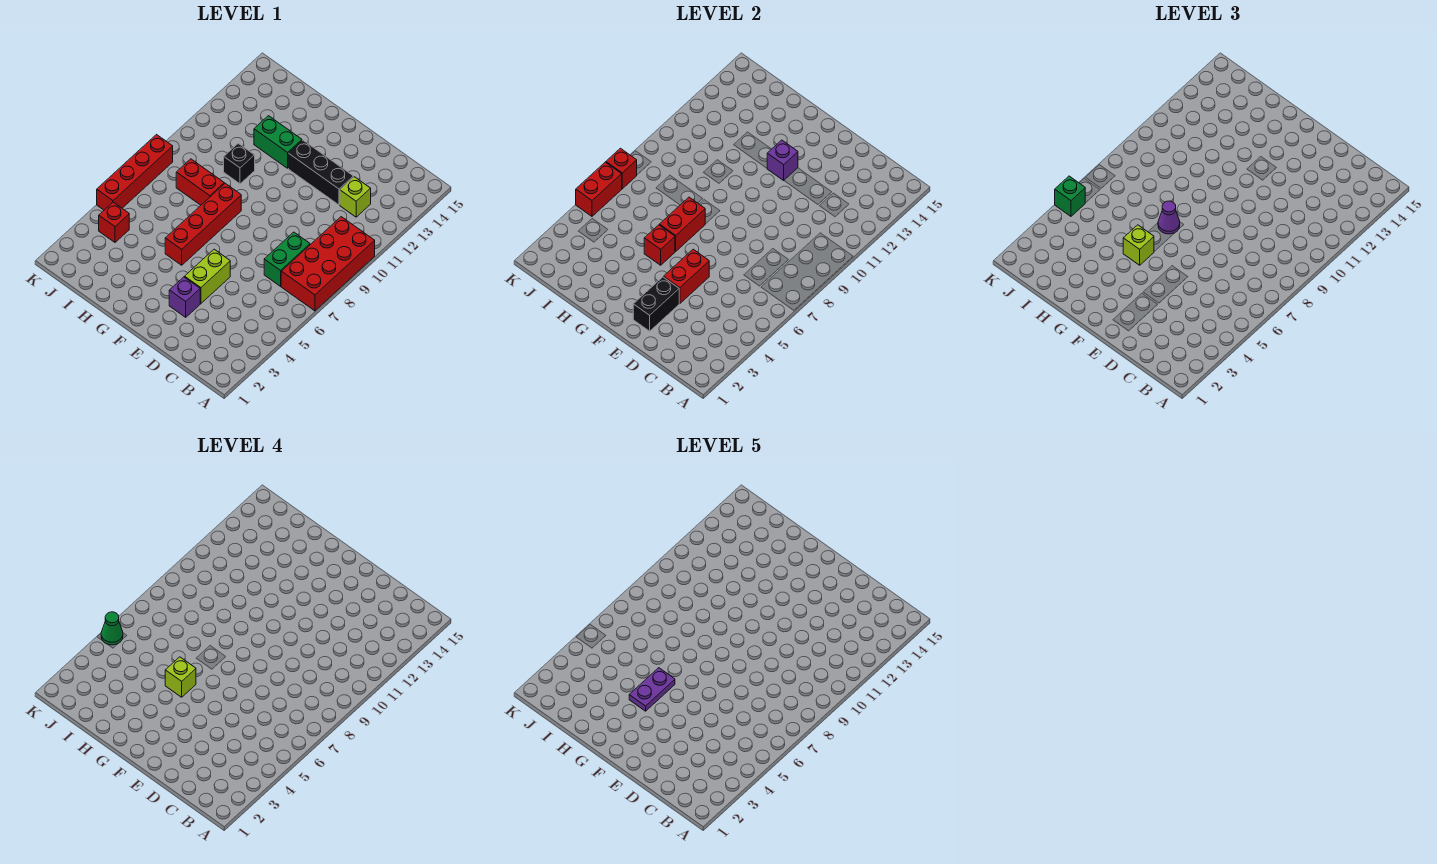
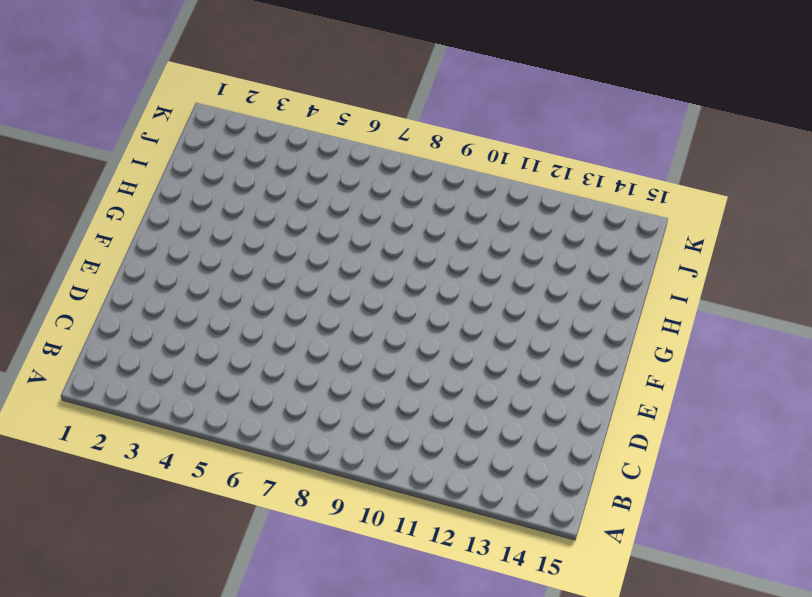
none -> red brick A7:B10 level 1
none -> green brick C7:C8 level 1
none -> lime brick C12 level 1

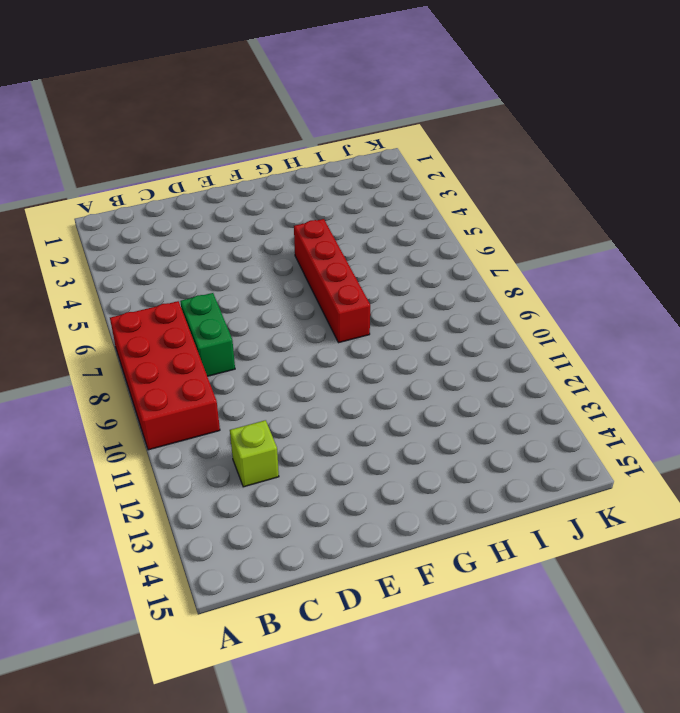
none -> black brick D12:F12 level 1
none -> purple brick E3 level 1
none -> lime brick E4:E5 level 1

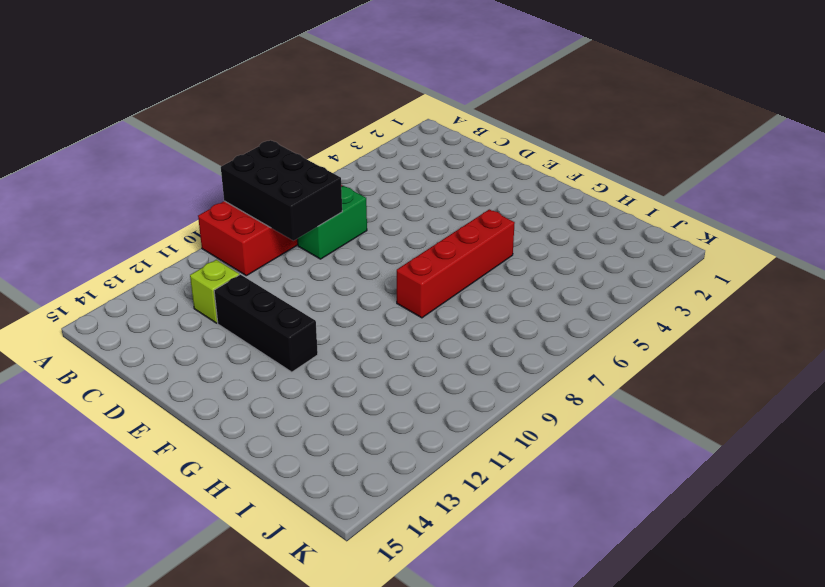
black brick A8:C9 level 2 -> none
none -> purple brick E3 level 1
none -> lime brick E4:E5 level 1
none -> green brick G12:H12 level 1

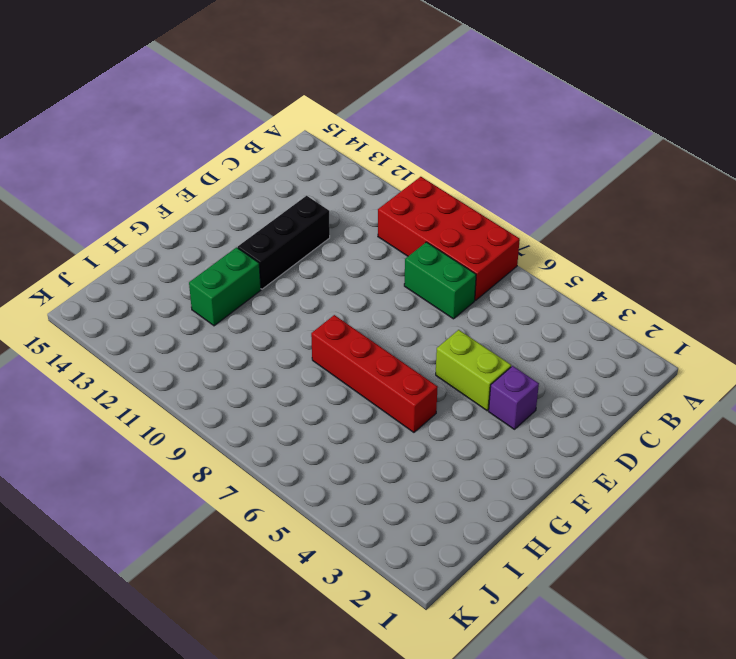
none -> lime brick C12 level 1
none -> red brick H8:I8 level 1
none -> black brick H10 level 1

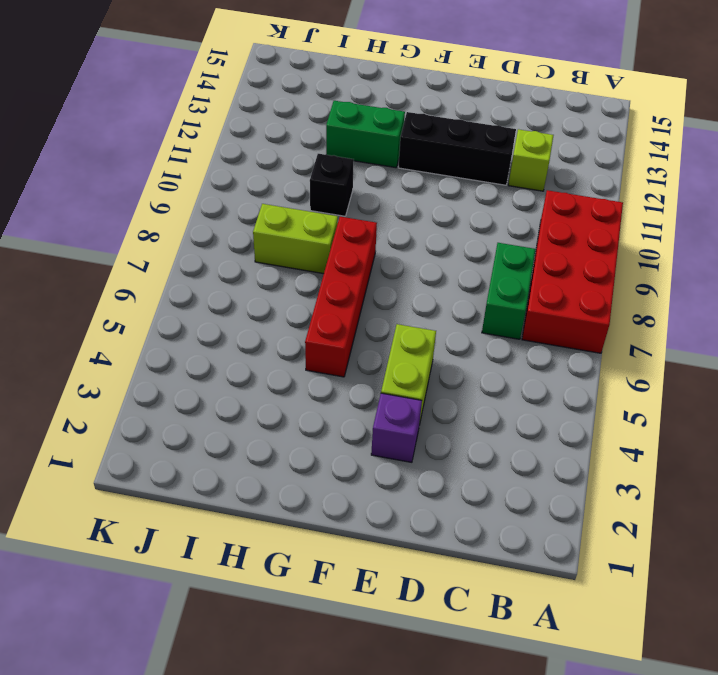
lime brick H8:I8 level 1 -> red brick H8:I8 level 1
none -> red brick J4 level 1
none -> red brick K5:K8 level 1
none -> black brick E2:E3 level 2

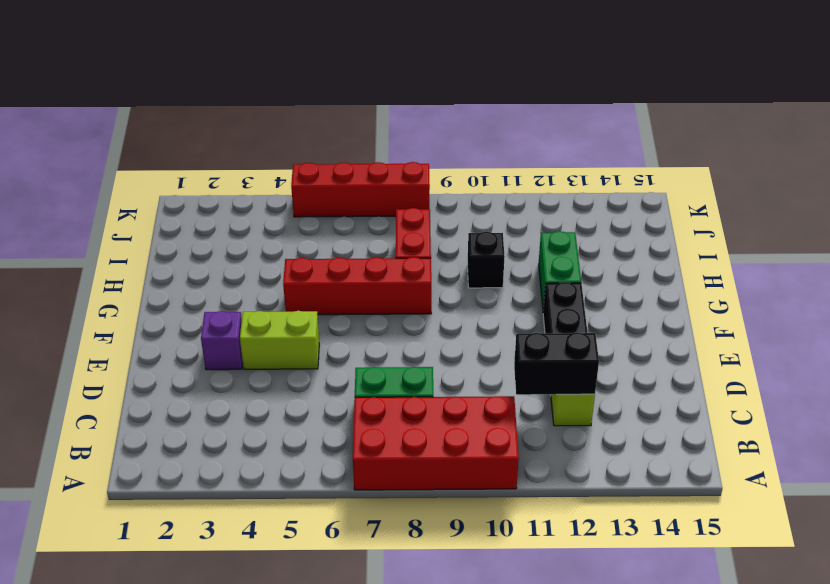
black brick C11:C12 level 2 -> black brick E2:E3 level 2
none -> red brick J4 level 1
none -> red brick E4:E5 level 2
none -> purple brick F12 level 2

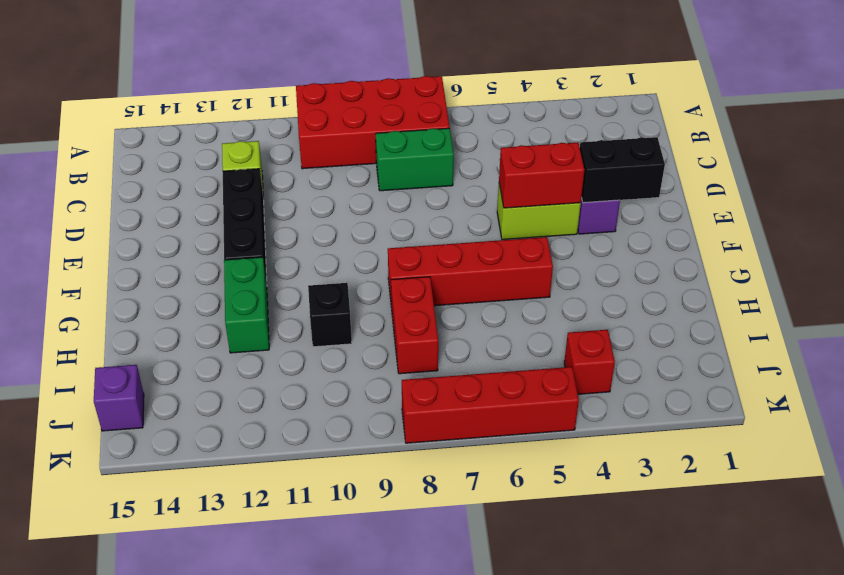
purple brick J15 level 1 -> purple brick F12 level 2
none -> red brick G5 level 2
none -> red brick G6:G7 level 2
none -> red brick K5:K6 level 2

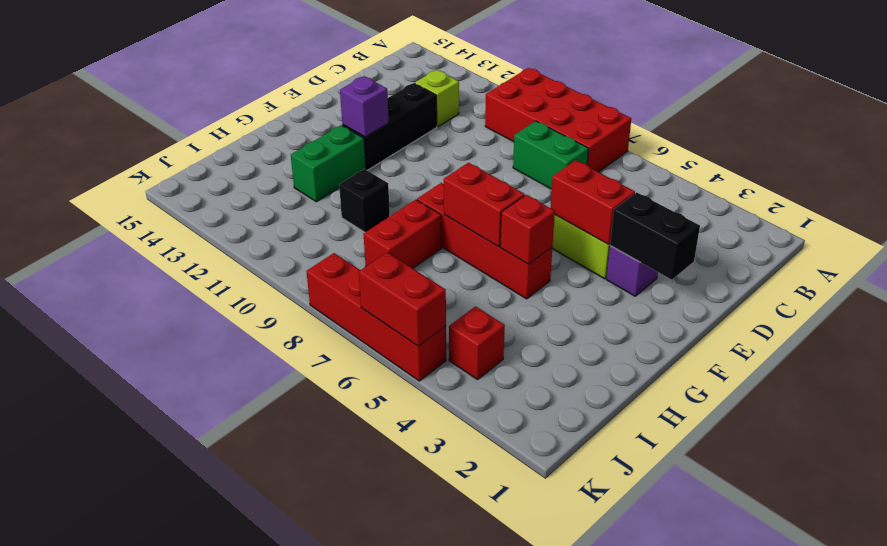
none -> red brick K7 level 2
none -> lime brick G5 level 3
none -> purple cone G7 level 3

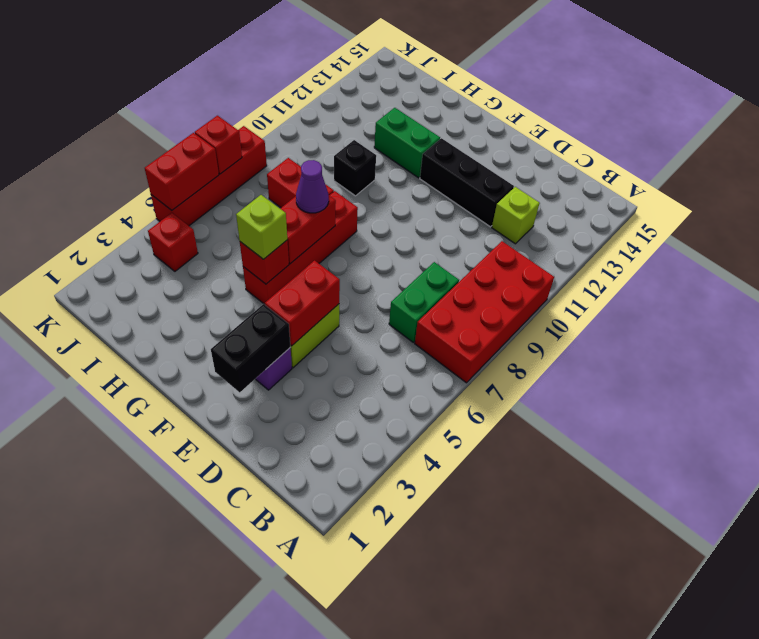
none -> purple brick F12 level 2
none -> green brick K5 level 3
none -> lime brick G5 level 4

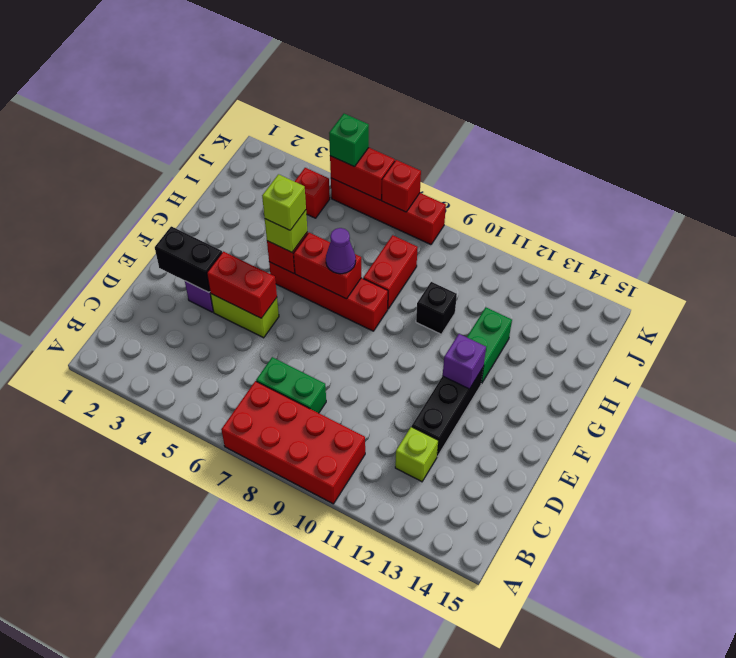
none -> green cone K5 level 4
none -> purple plate G4:G5 level 5

